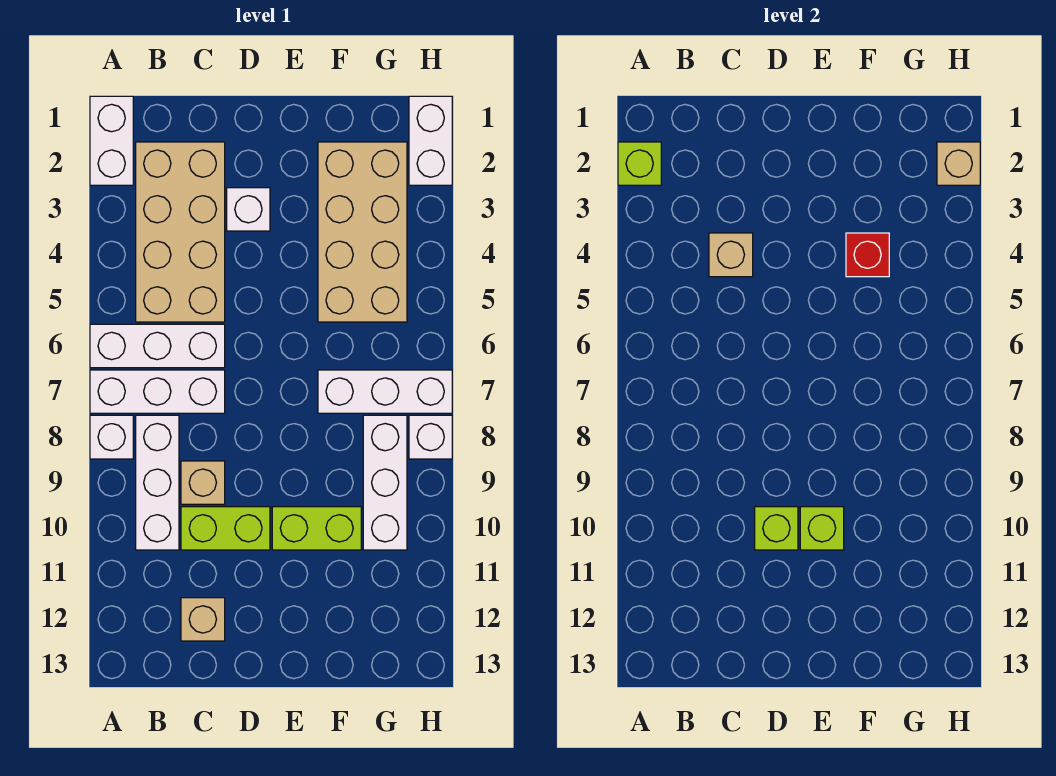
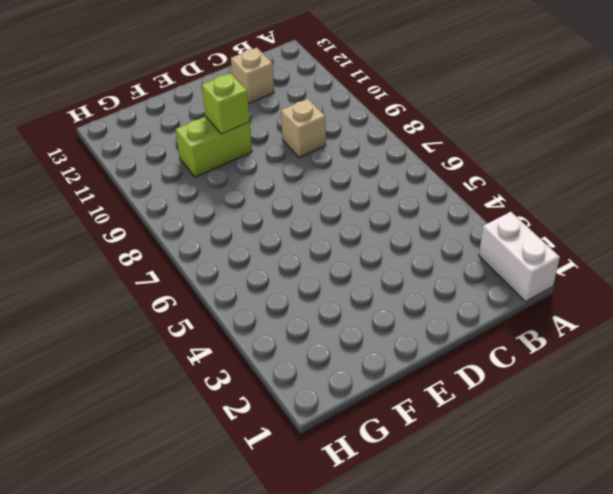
none -> white brick A6:C6 level 1
none -> white brick A7:C7 level 1
none -> white brick A8 level 1

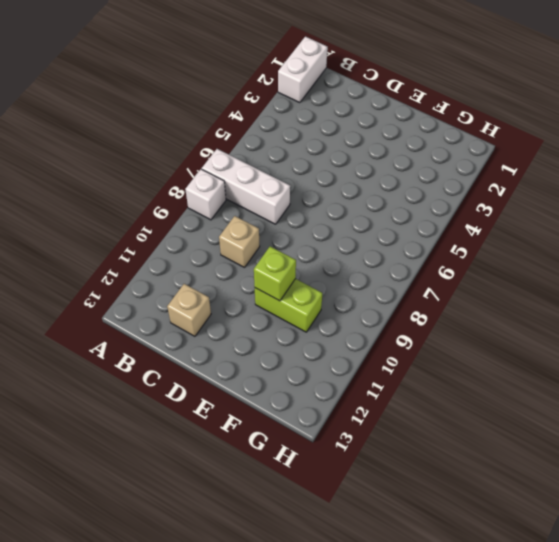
none -> white brick A6:C6 level 1
none -> tan brick B2:C5 level 1
none -> white brick B8:B10 level 1

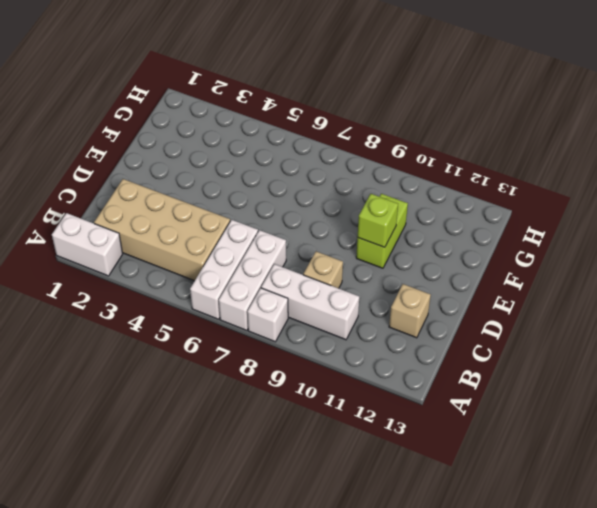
none -> lime brick C10:D10 level 1
none -> white brick D3 level 1
none -> tan brick F2:G5 level 1

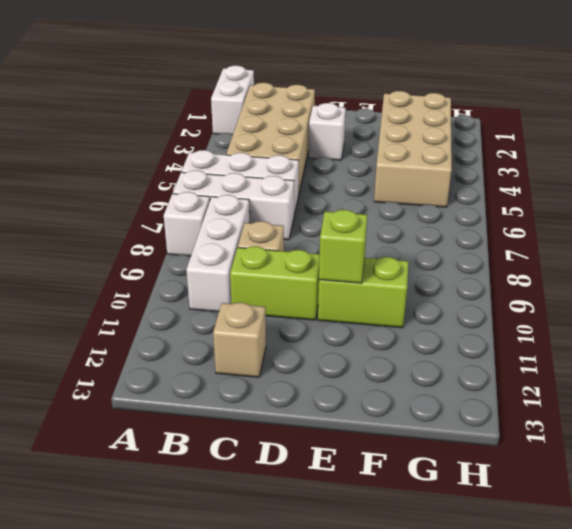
none -> white brick F7:H7 level 1
none -> white brick G8:G10 level 1
none -> white brick H1:H2 level 1

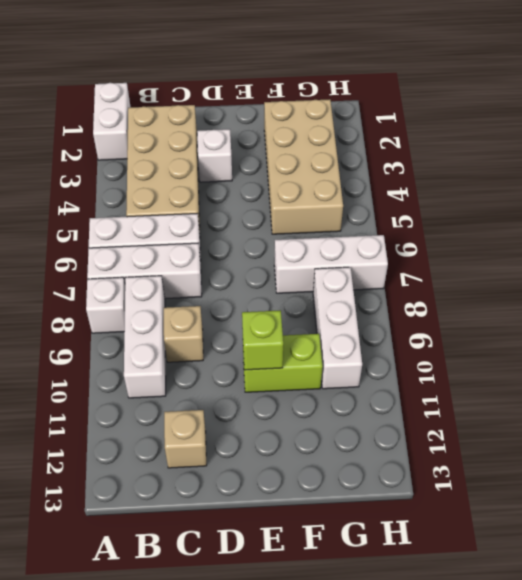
none -> lime brick C10:D10 level 1
none -> white brick H1:H2 level 1
none -> white brick H8 level 1

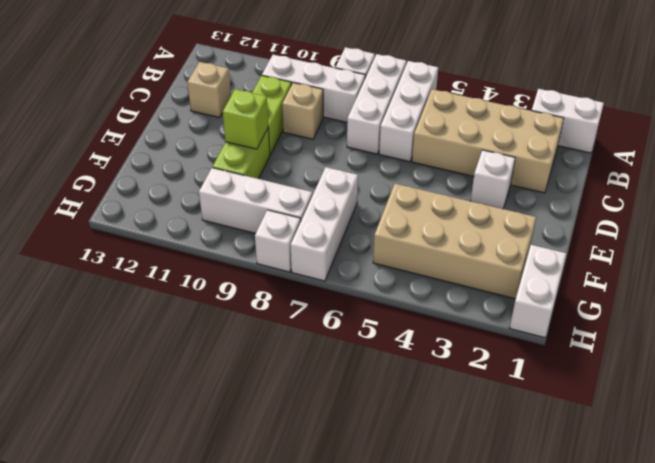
white brick G1:H1 level 1 -> white brick H1:H2 level 1
none -> lime brick A2 level 2
none -> tan brick C4 level 2
none -> lime brick D10 level 2

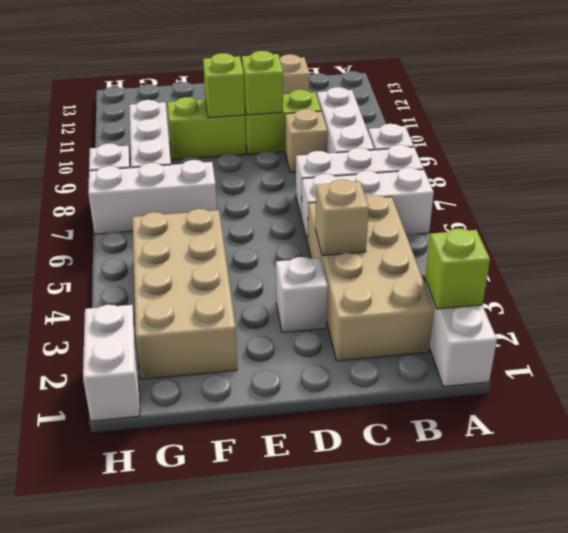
none -> red brick F4 level 2
none -> tan brick H2 level 2

